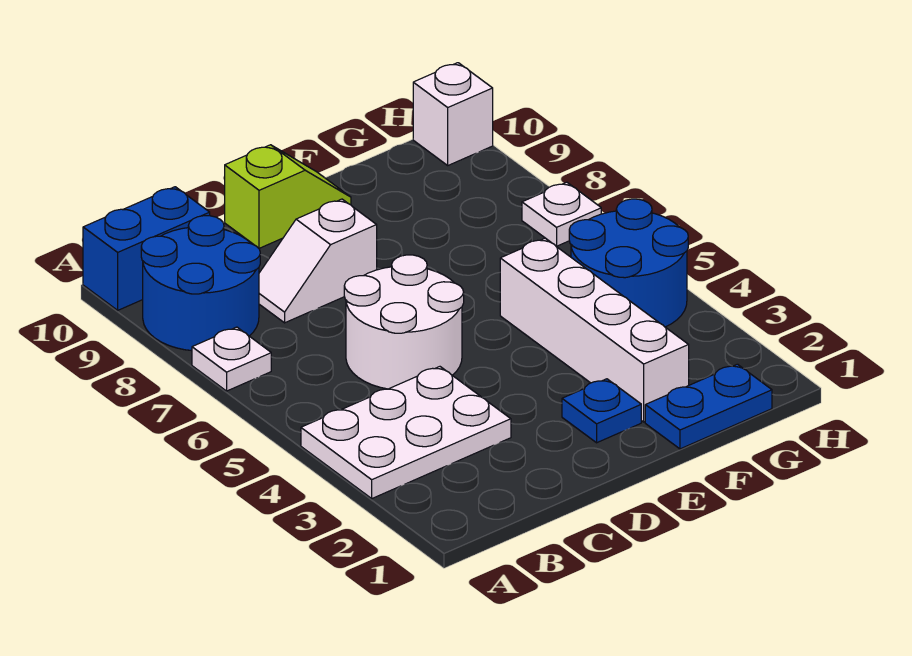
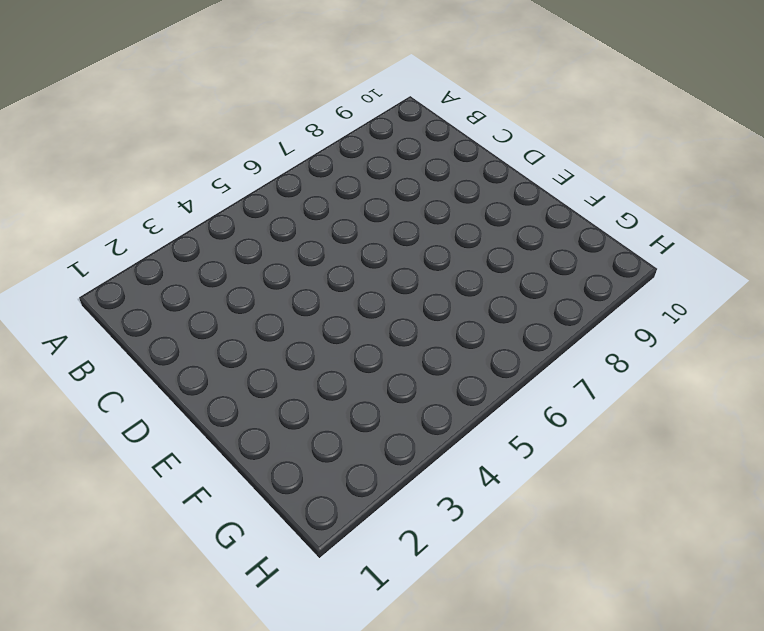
none -> white plate A3:C4 level 1
none -> white plate A7 level 1
none -> blue round brick A8:B9 level 1

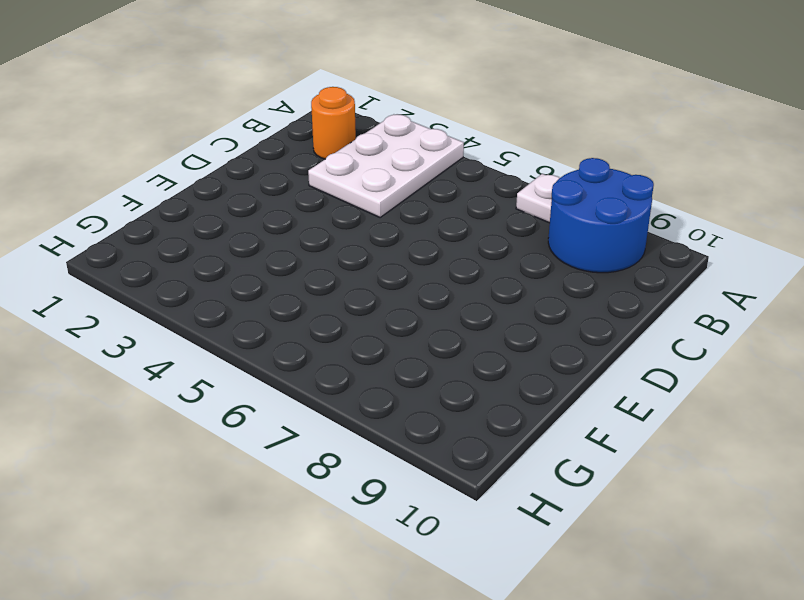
orange round brick B2 level 1 -> none
none -> blue brick A10:B10 level 1
none -> white round brick C5:D6 level 1
none -> white slope C8:D8 level 1 top D

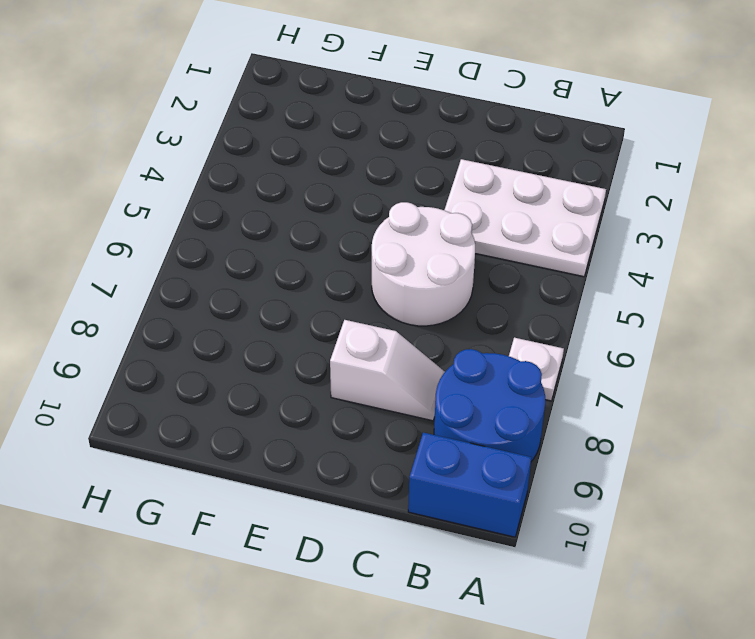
none -> lime slope D10:E10 level 1 top D
none -> blue plate E2 level 1
none -> blue plate F1:G1 level 1

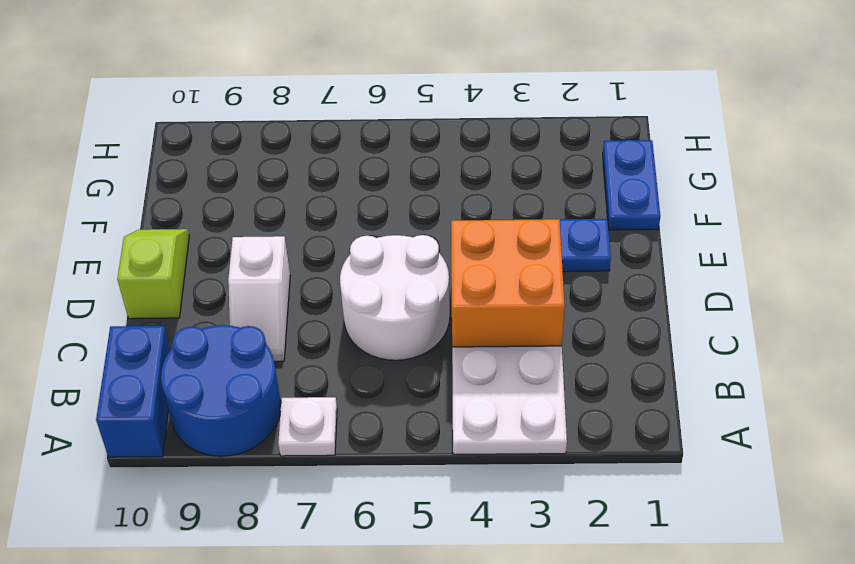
orange brick C3:D4 level 2 -> none
none -> white brick F2:F5 level 1
none -> blue round brick G4:H5 level 1
none -> white plate H7 level 1

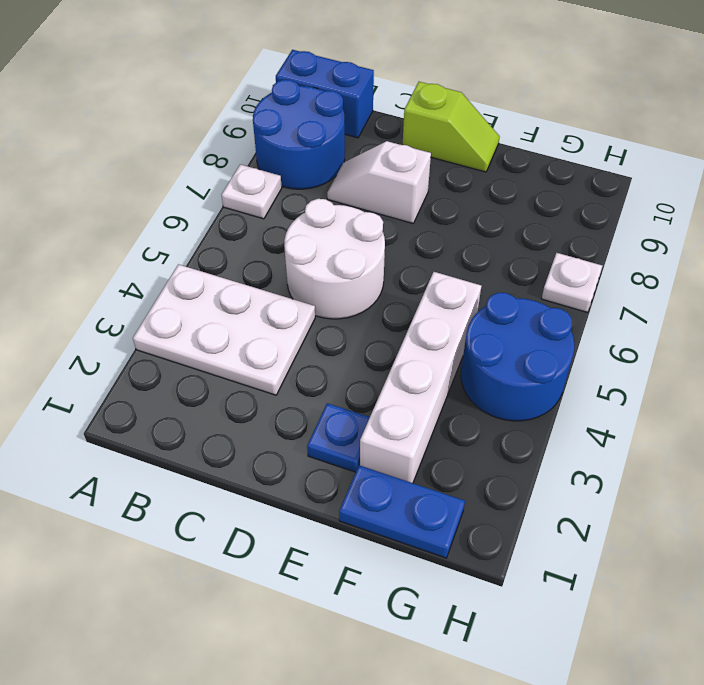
none -> white brick H10 level 1

